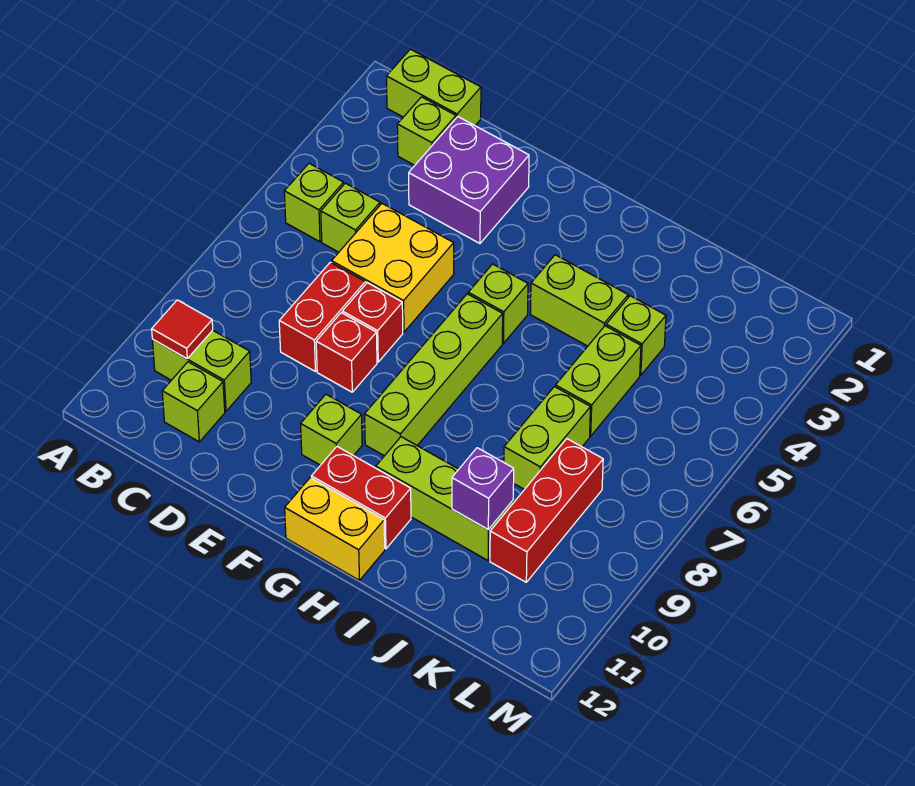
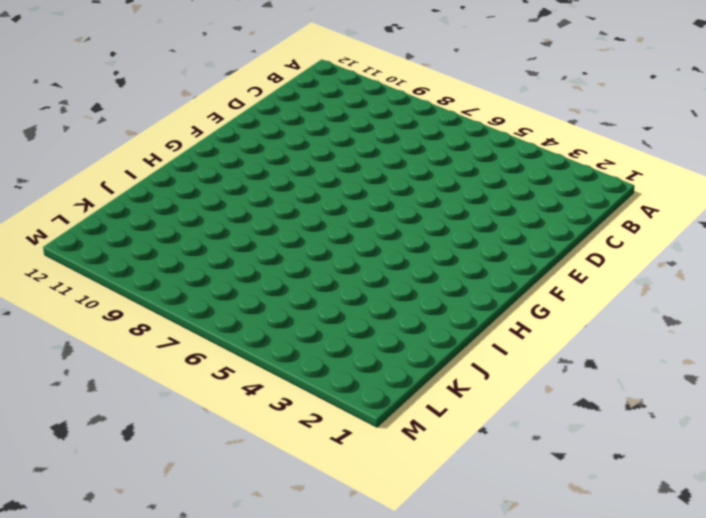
none -> lime brick B1:C1 level 1
none -> lime brick B5 level 1
none -> lime brick B10:C10 level 1

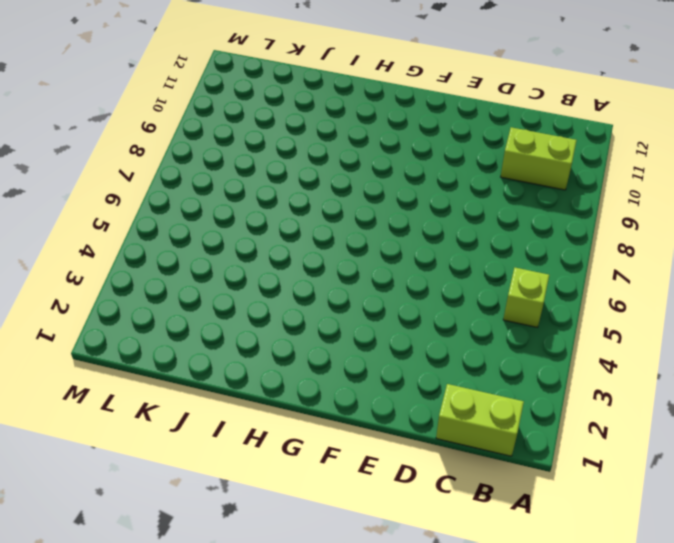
none -> lime brick C2 level 1
none -> lime brick C5 level 1
none -> lime brick C11 level 1

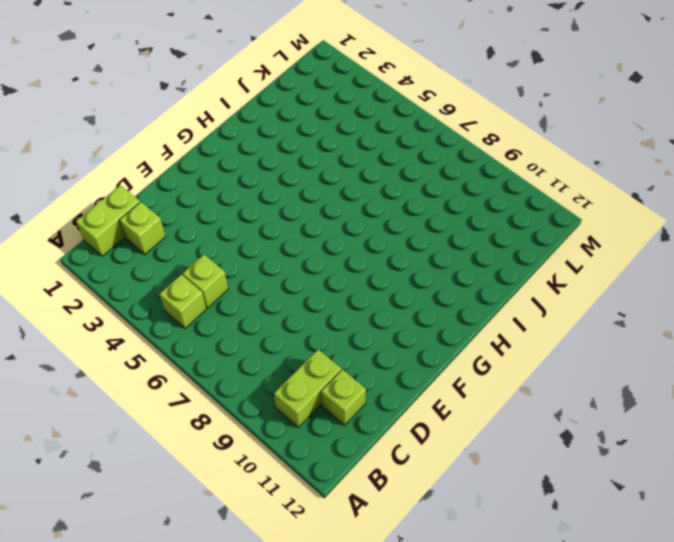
none -> purple brick D2:E3 level 1
none -> yellow brick D5:E6 level 1
none -> red brick D7:D8 level 1

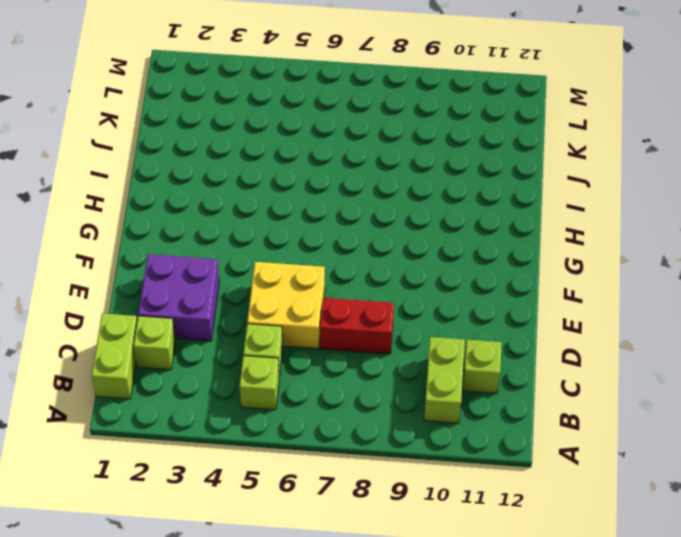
none -> red brick E7 level 1
none -> red brick E8 level 1
none -> lime brick F10 level 1

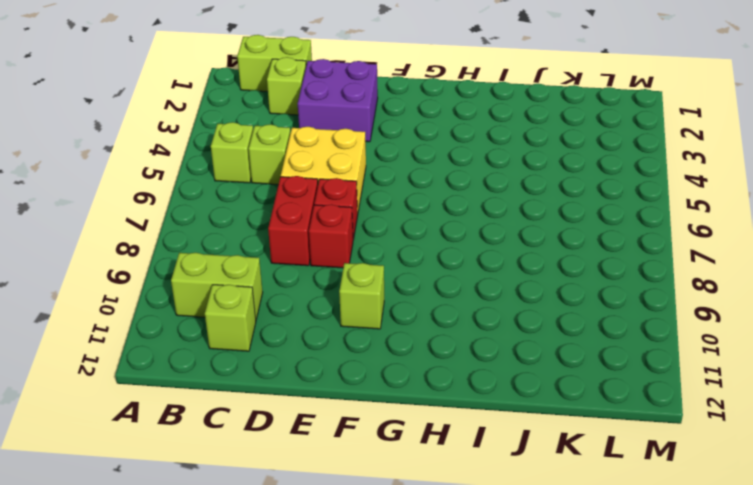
none -> lime brick G5 level 1
none -> lime brick G6:G9 level 1
none -> red brick G11:H11 level 1

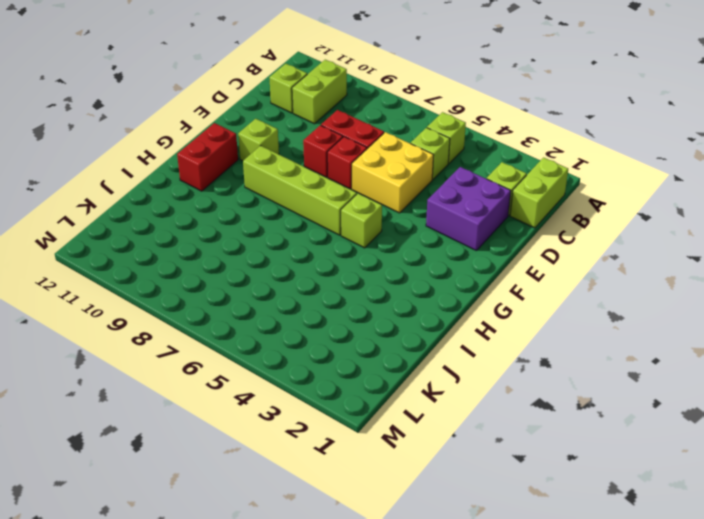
none -> yellow brick G12:H12 level 1
none -> lime brick H4:I4 level 1
none -> lime brick H10:J10 level 1

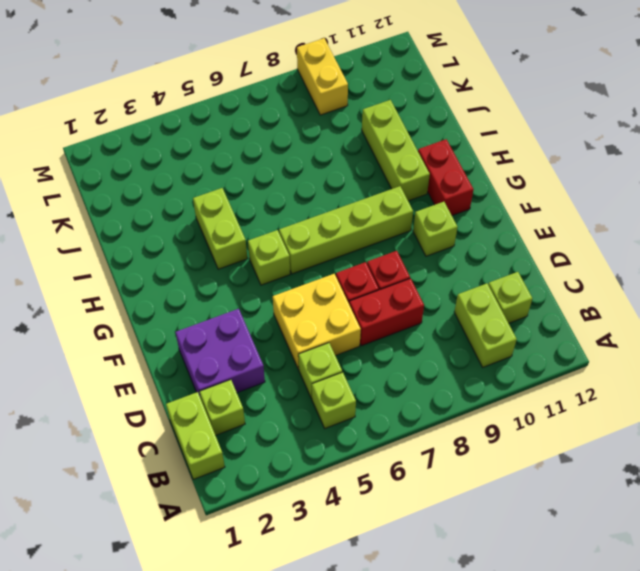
yellow brick L9:M9 level 1 -> yellow brick G12:H12 level 1
none -> lime brick J4 level 1
none -> lime brick J5:J6 level 1
none -> lime brick J7:J8 level 1

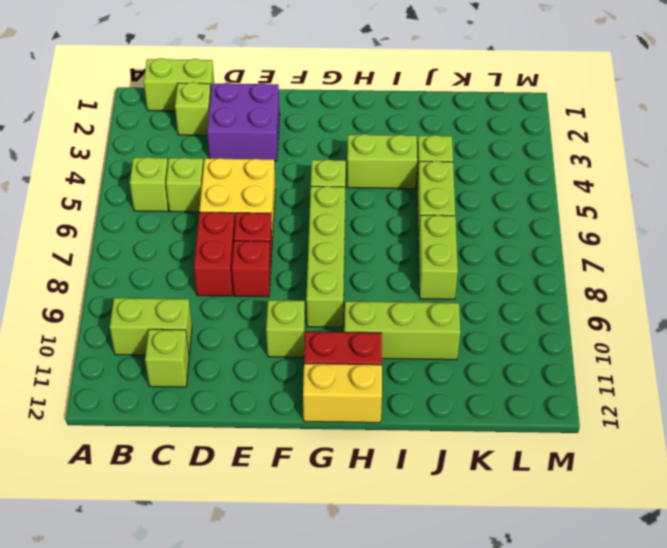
none -> red brick K8:K10 level 1
none -> red tile B10 level 2
none -> purple brick J10 level 2

